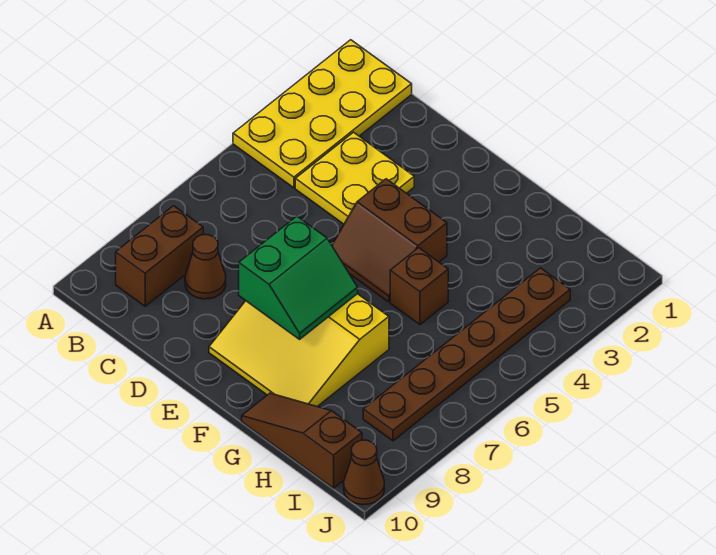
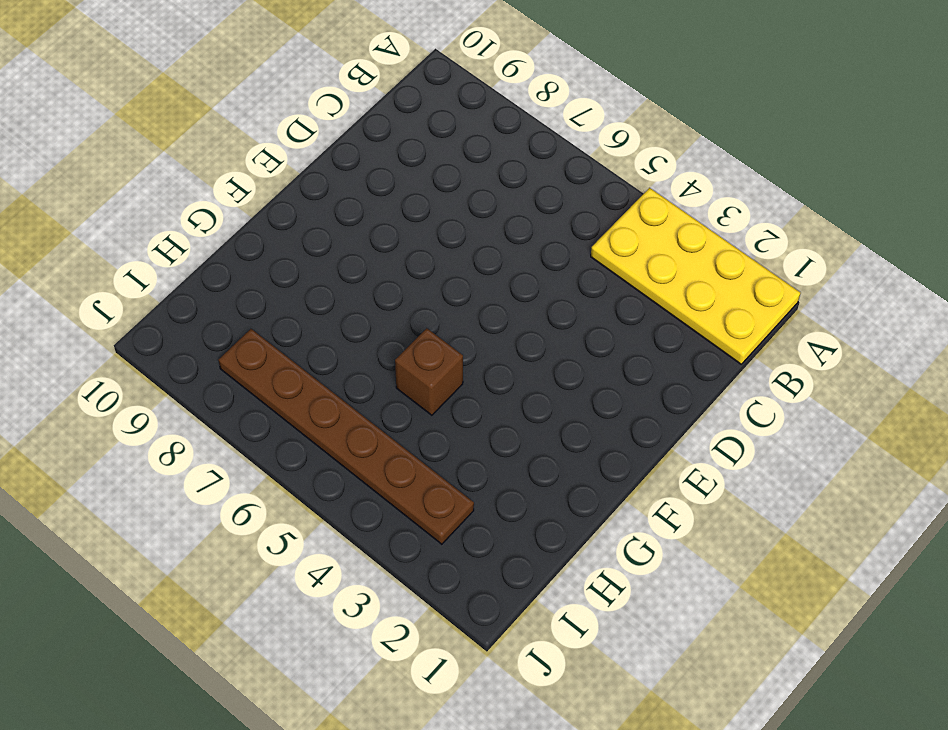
none -> brown brick B8:B9 level 1
none -> yellow plate C3:D4 level 1

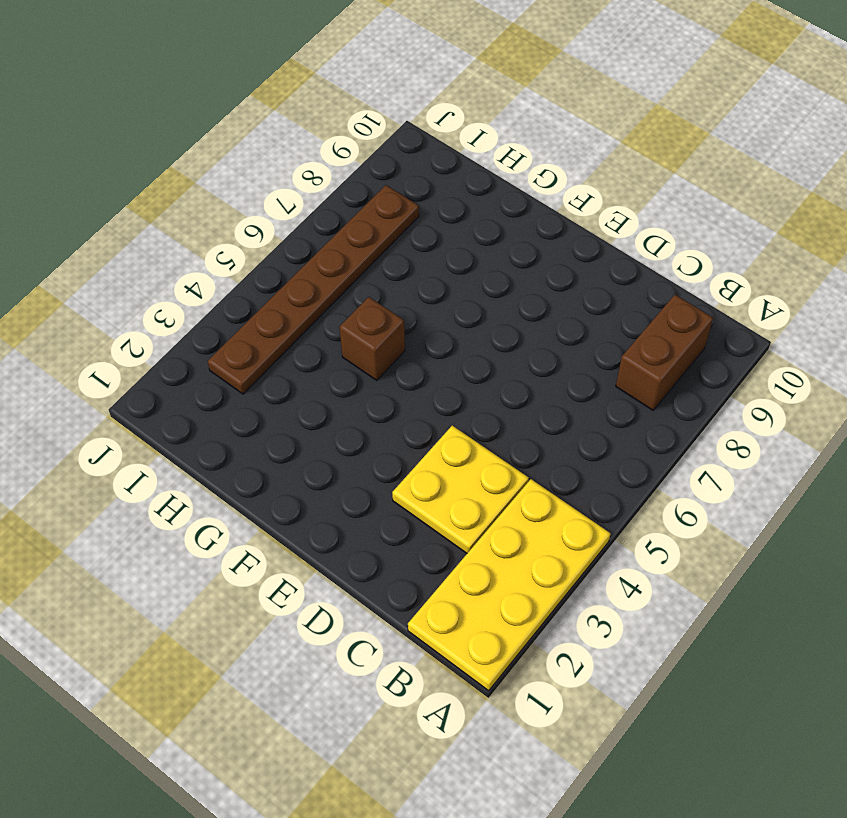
none -> brown cone C8 level 1
none -> brown slope E4:F5 level 1 top 4

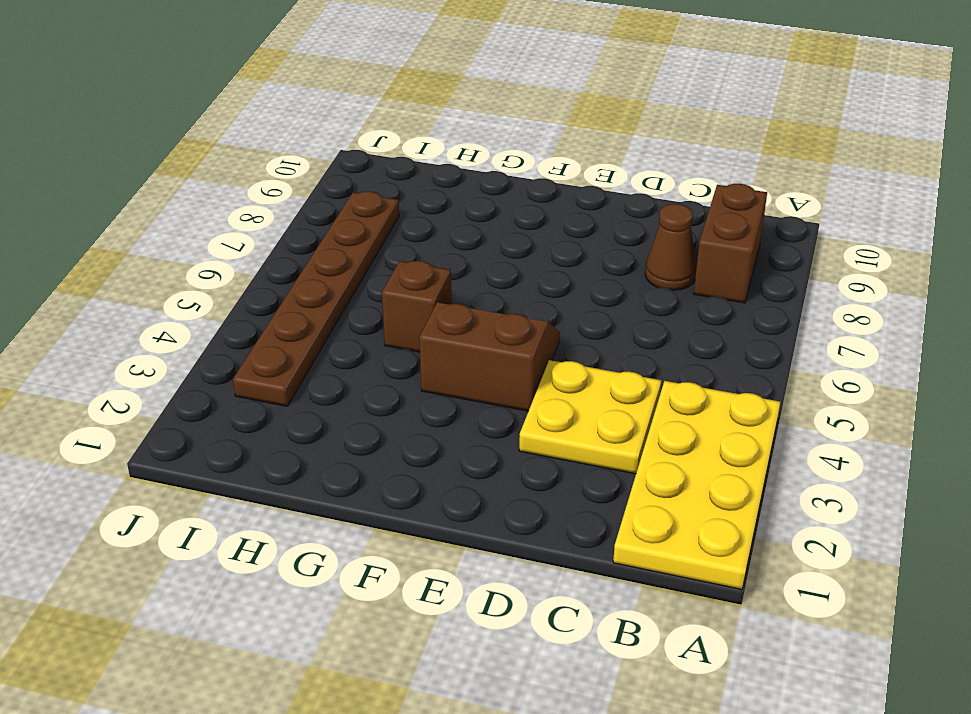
none -> yellow slope E7:G9 level 1 top 7
none -> brown slope G10:I10 level 1 top I

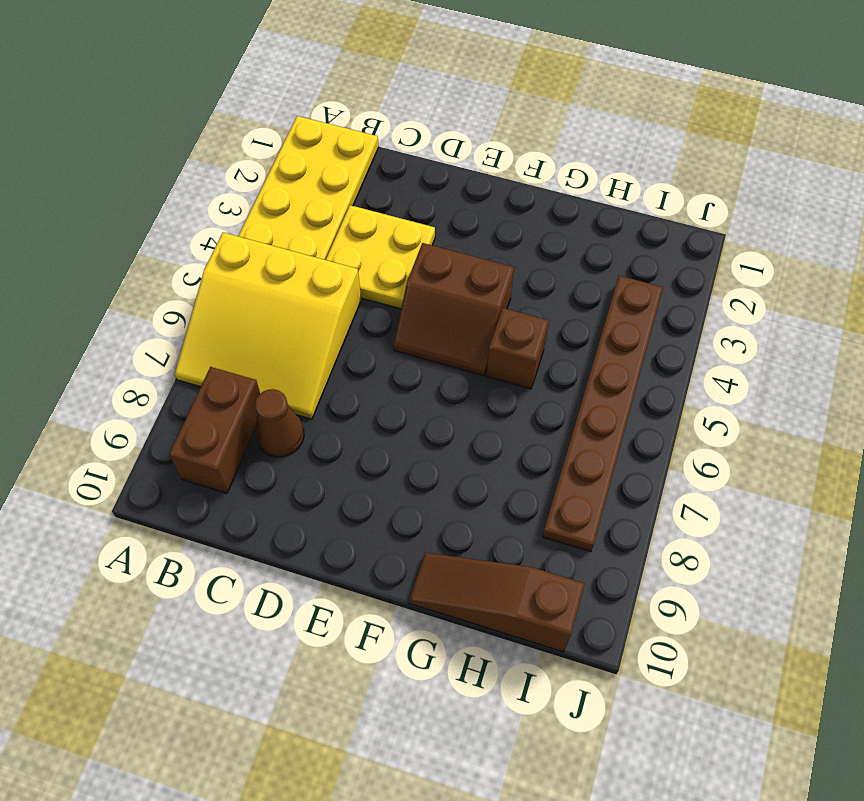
yellow slope A5:C7 level 1 top 5 -> yellow slope E7:G9 level 1 top 7
none -> brown cone J10 level 1
none -> green slope E7:F8 level 2 top E

